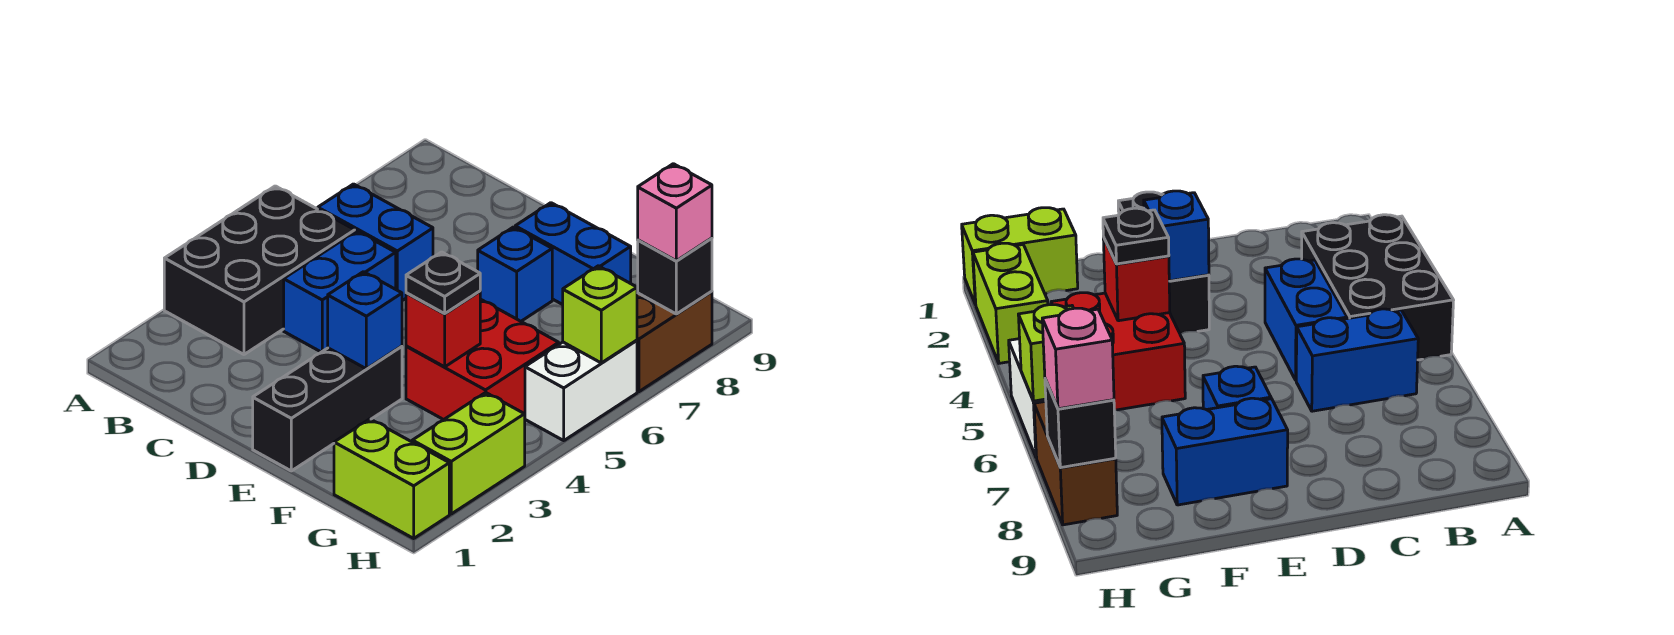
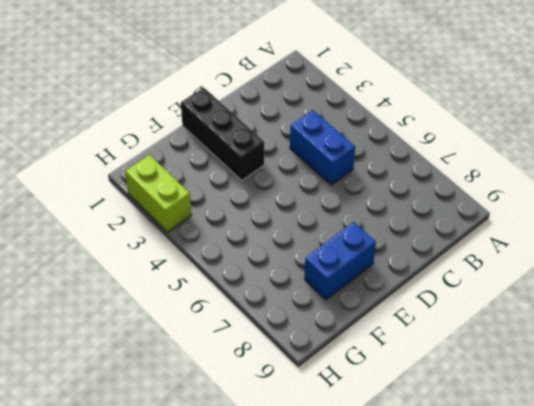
none -> black brick A3:B5 level 1
none -> blue brick B6:C6 level 1
none -> blue brick E7 level 1

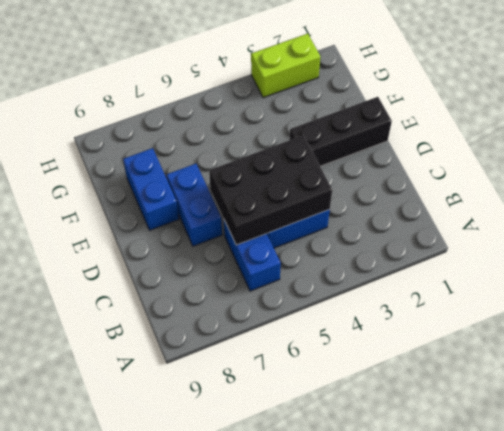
black brick C4:D6 level 2 -> black brick A3:B5 level 1
blue brick D7:E7 level 1 -> blue brick E7 level 1
none -> red brick F4:G5 level 1
none -> lime brick G1:H1 level 1
none -> white brick H5:H6 level 1

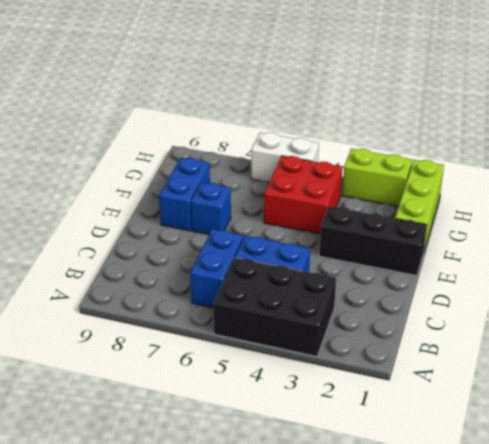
lime brick F1:H1 level 1 -> lime brick G1:H1 level 1
none -> brown brick H7:H8 level 1
none -> blue brick E3 level 2
none -> red brick F4 level 2

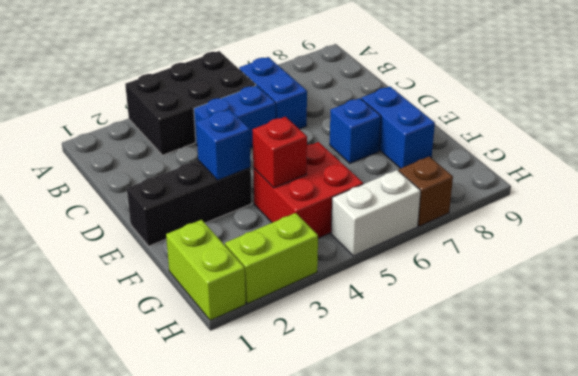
brown brick H7 level 1 -> brown brick H7:H8 level 1
none -> lime brick H6 level 2
none -> black brick H8 level 2
none -> black plate F4 level 3

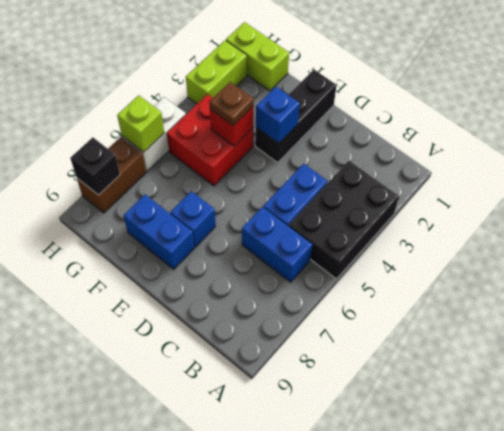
brown plate F4 level 3 -> black plate F4 level 3
none -> pink brick H8 level 3

